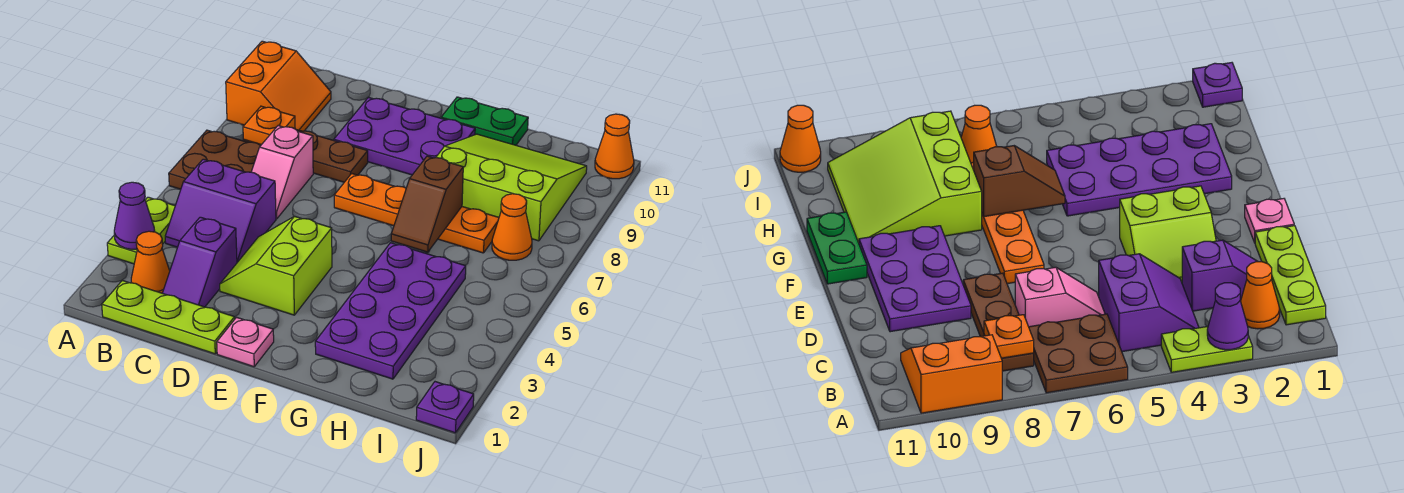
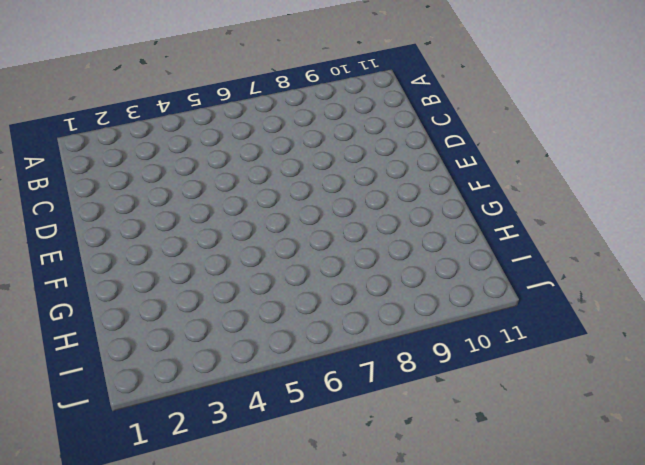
none -> lime plate A3:A4 level 1
none -> brown plate A6:B7 level 1
none -> orange slope A9:B10 level 1 top A

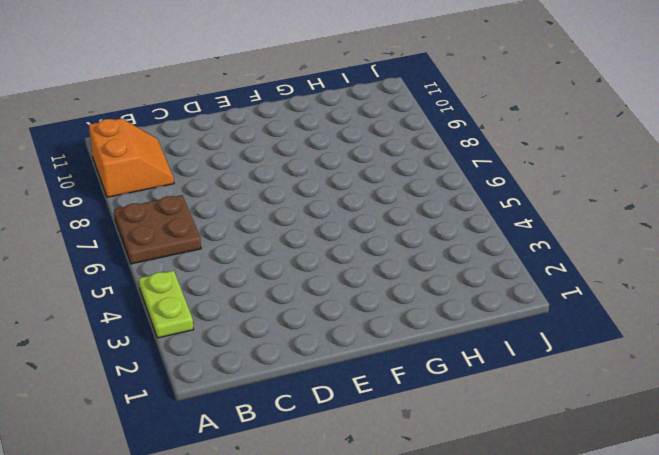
none -> lime plate B1:D1 level 1
none -> orange cone B2 level 1
none -> purple slope B4:C5 level 1 top 5

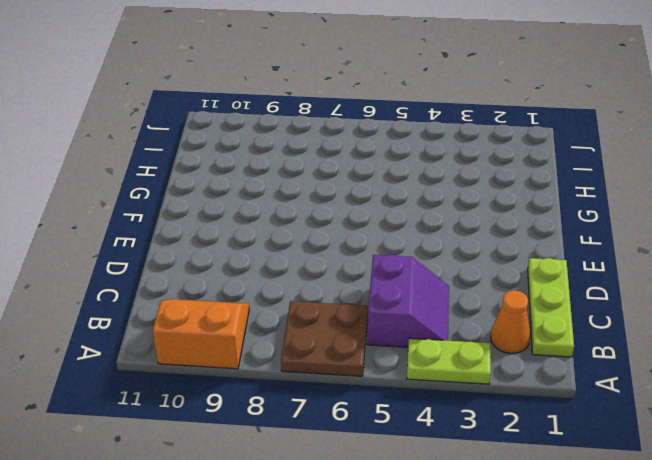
none -> brown plate B8:D8 level 1
none -> purple slope C2:C3 level 1 top 3
none -> pink slope C6:C7 level 1 top 7

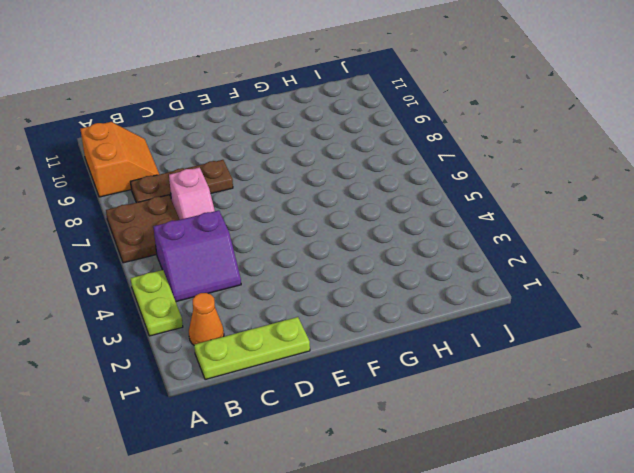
none -> purple slope C2:C3 level 1 top 3
none -> lime slope D3:E4 level 1 top E
none -> purple plate D9:F10 level 1

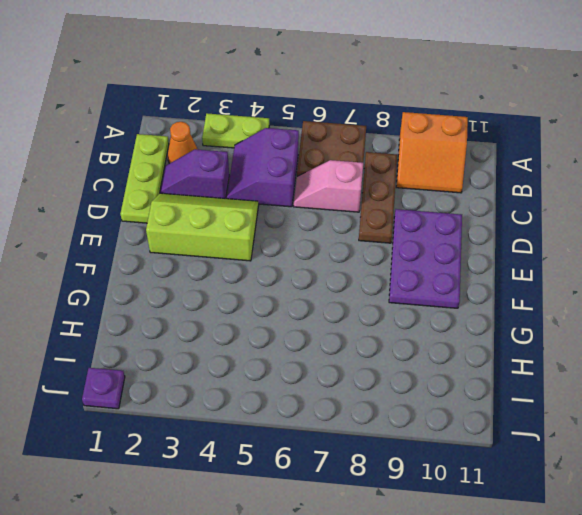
lime slope D2:E4 level 1 top E -> lime slope D3:E4 level 1 top E
none -> pink plate E1 level 1
none -> orange plate E7:H7 level 1
none -> green plate F11:G11 level 1

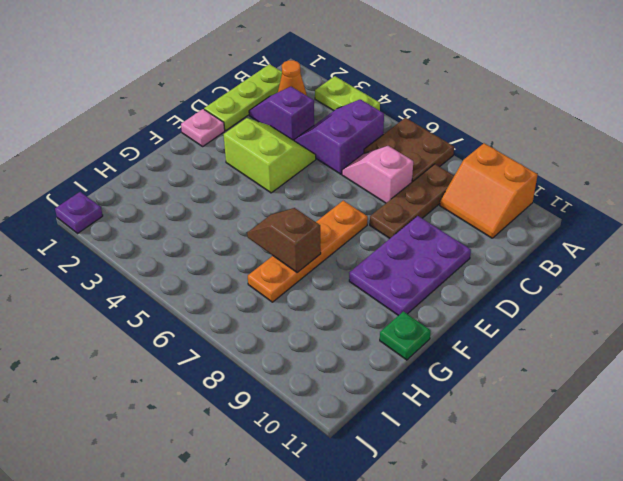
green plate G11 level 1 -> green plate F11:G11 level 1
none -> purple plate G2:H5 level 1
none -> lime slope G8:I10 level 1 top 8
none -> orange cone I7 level 1

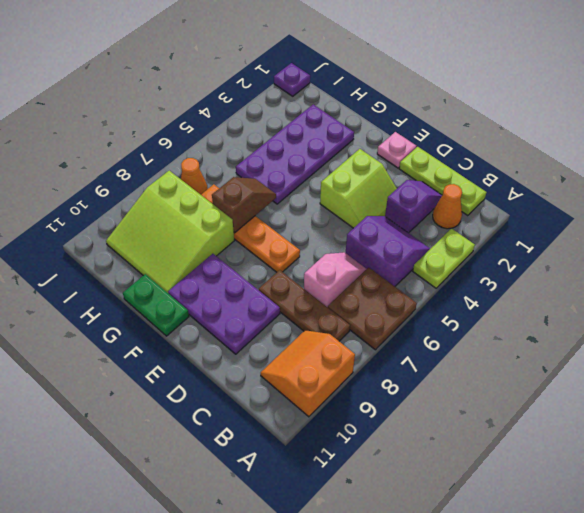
none -> orange cone J11 level 1
none -> purple cone A3 level 2
none -> orange plate B8 level 2

